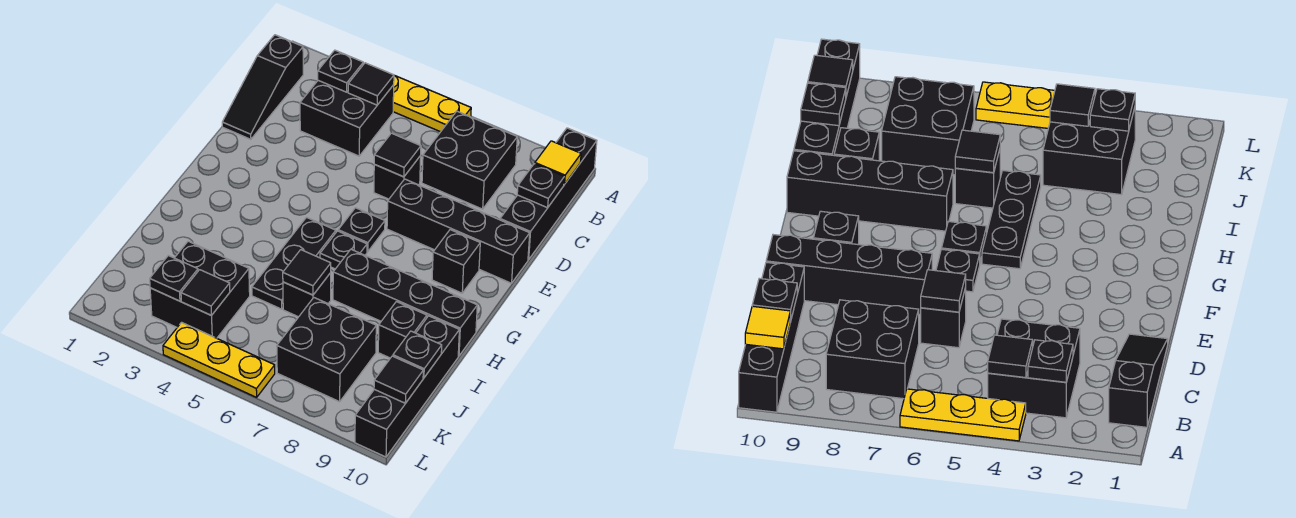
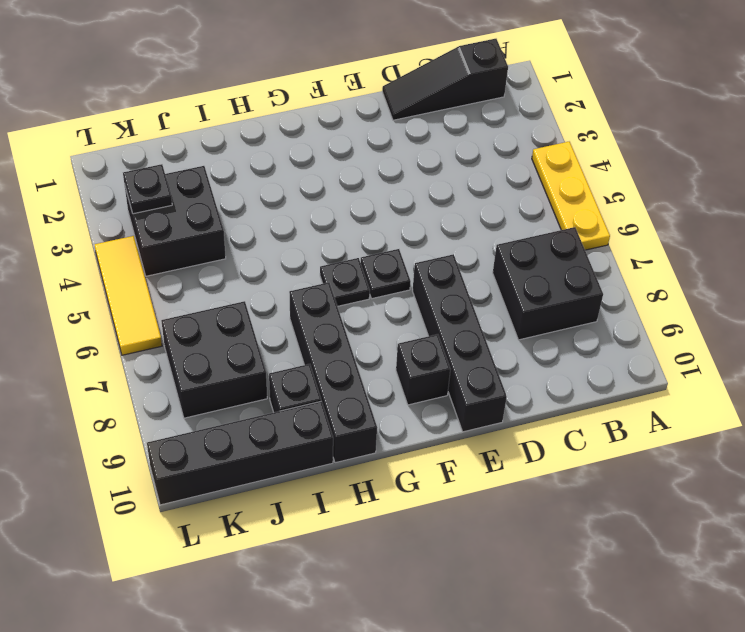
yellow tile L4:L6 level 1 -> yellow plate L4:L6 level 1
none -> black brick A10:D10 level 1
none -> black brick B3:C4 level 1
none -> black brick D6 level 1

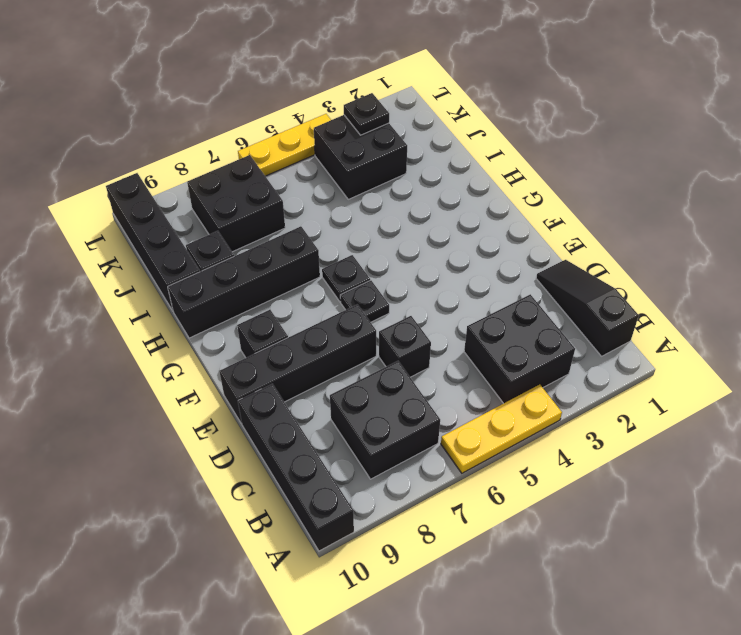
none -> black plate G5:I5 level 1
none -> black brick I6 level 1
none -> black plate B3 level 2

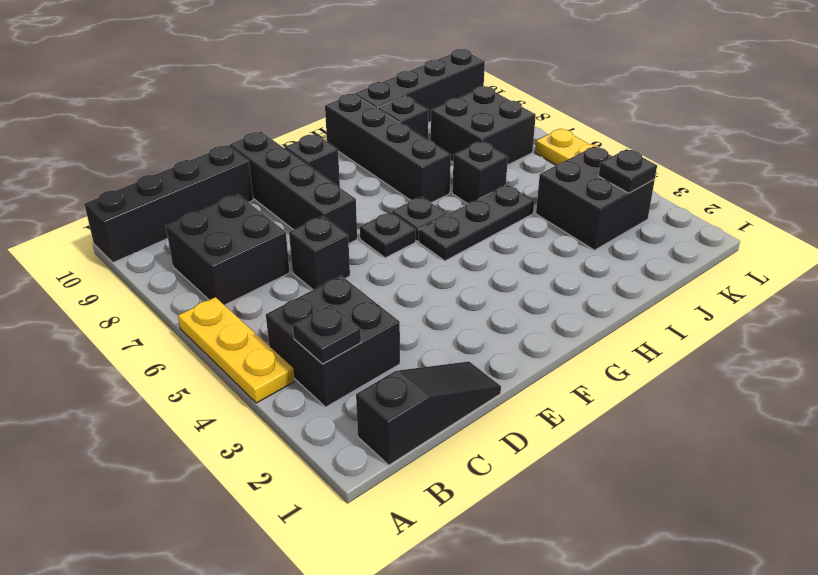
none -> black tile B4 level 2
none -> yellow tile B10 level 2
none -> black plate C10 level 2

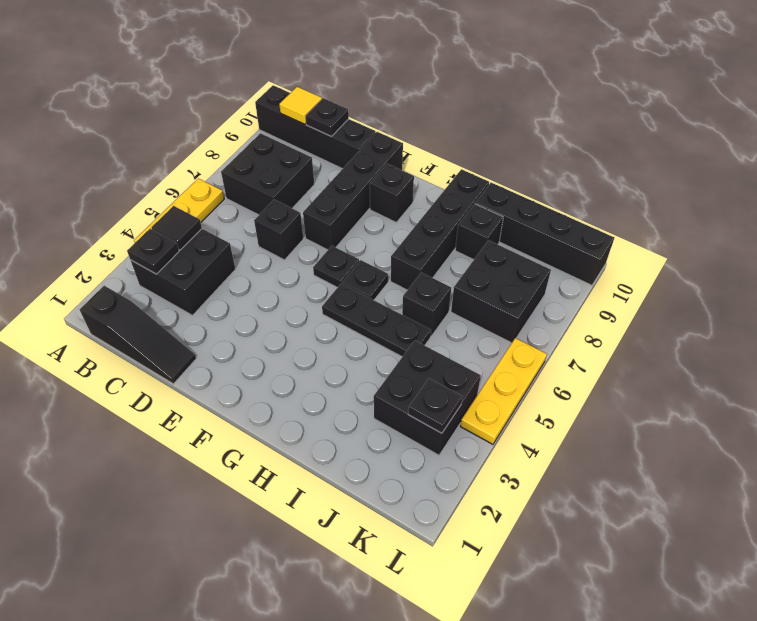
none -> black tile D6 level 2
none -> black tile I6 level 2
none -> black plate J10 level 2

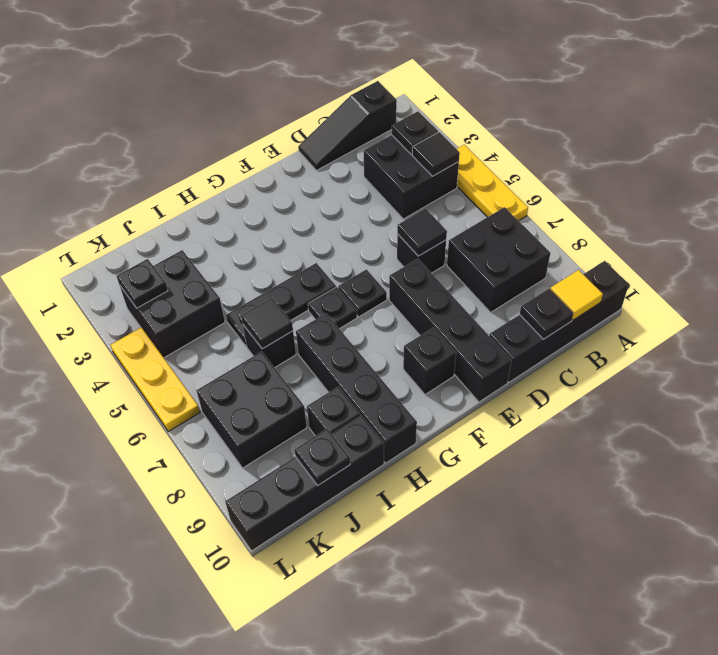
none -> black tile K4 level 2
none -> black tile K10 level 2

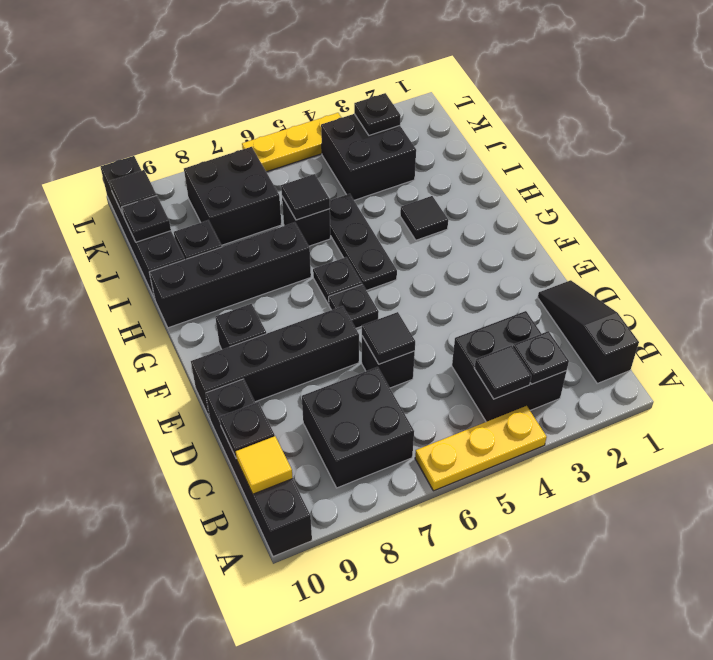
black tile H3 level 1 -> black tile K4 level 2

